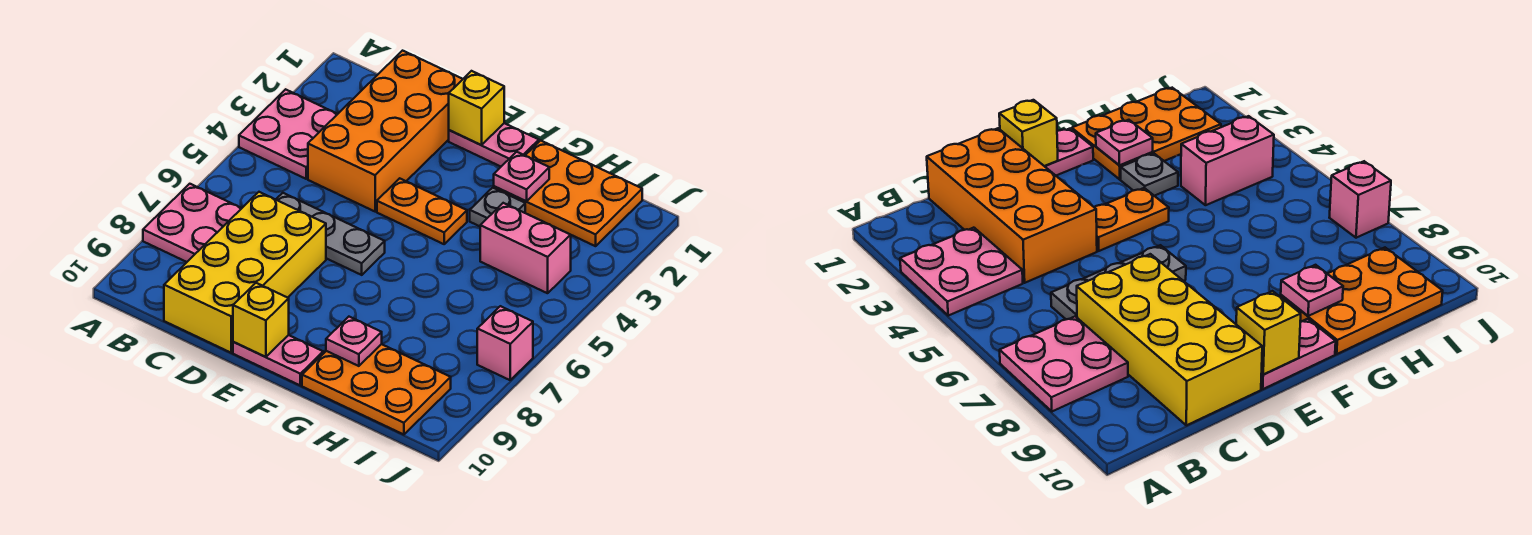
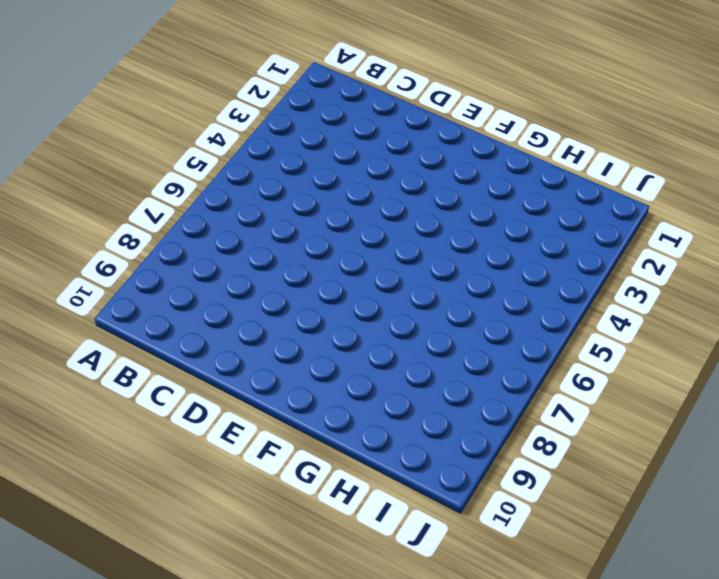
none -> pink plate A3:B4 level 1
none -> pink plate A7:B8 level 1
none -> orange brick C1:D4 level 1

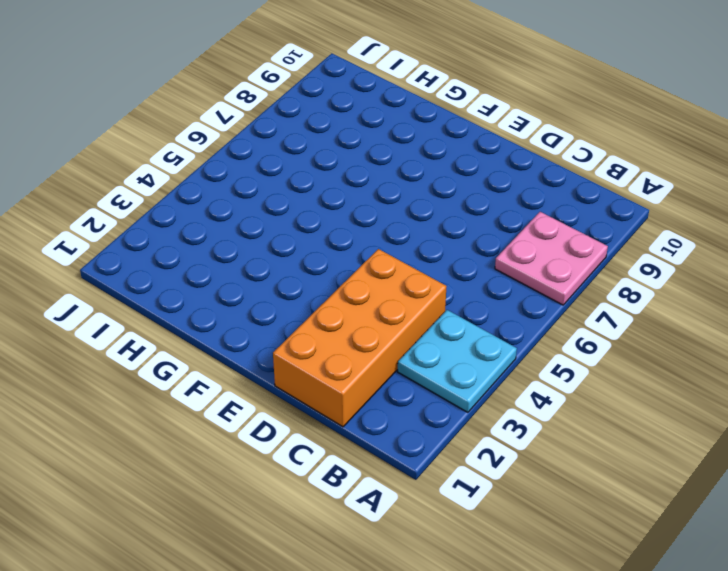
cyan plate A3:B4 level 1 -> pink plate A3:B4 level 1
none -> grey plate C6:E6 level 1
none -> yellow brick C7:D10 level 1
none -> pink plate E1:F1 level 1

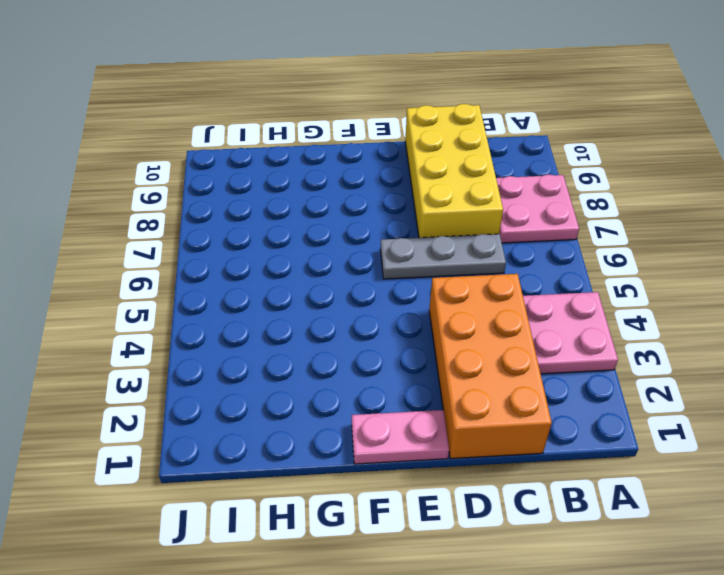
none -> orange plate E4:F4 level 1
none -> pink plate E10:F10 level 1
none -> orange plate G1:I2 level 1

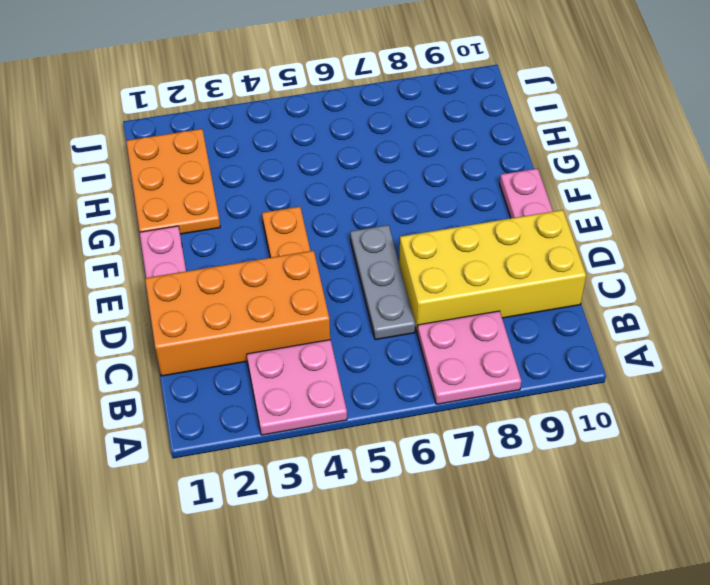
none -> grey plate G3 level 1
none -> orange plate G9:I10 level 1
none -> pink brick H4:I4 level 1

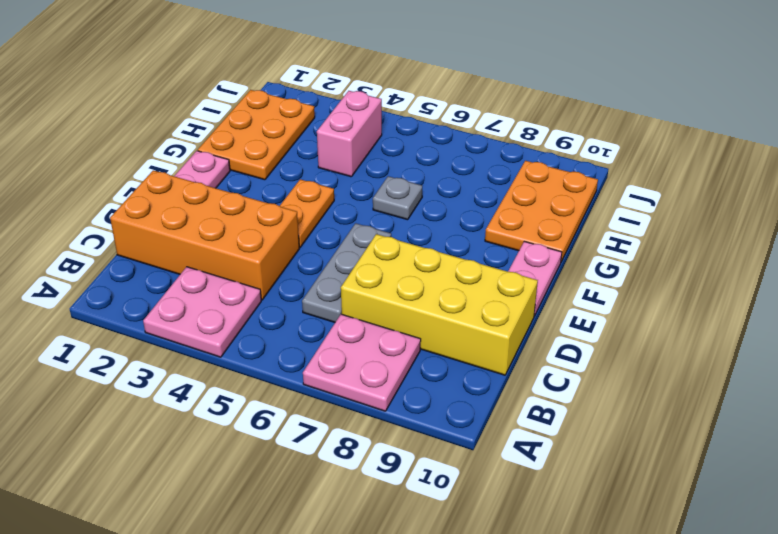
grey plate G6 level 1 -> grey plate G3 level 1
none -> pink brick J7 level 1
none -> yellow brick E1 level 2
none -> yellow brick E10 level 2

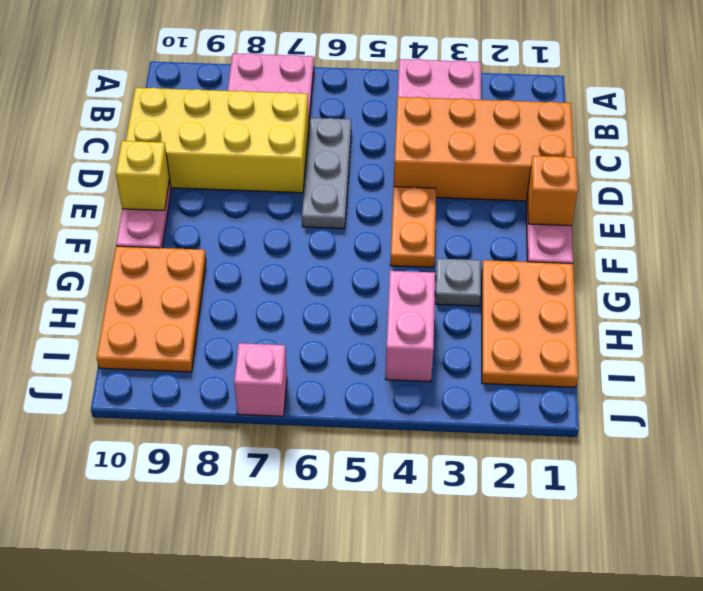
orange brick E1 level 2 -> yellow brick E1 level 2
none -> pink plate G2 level 2
none -> pink plate G9 level 2

